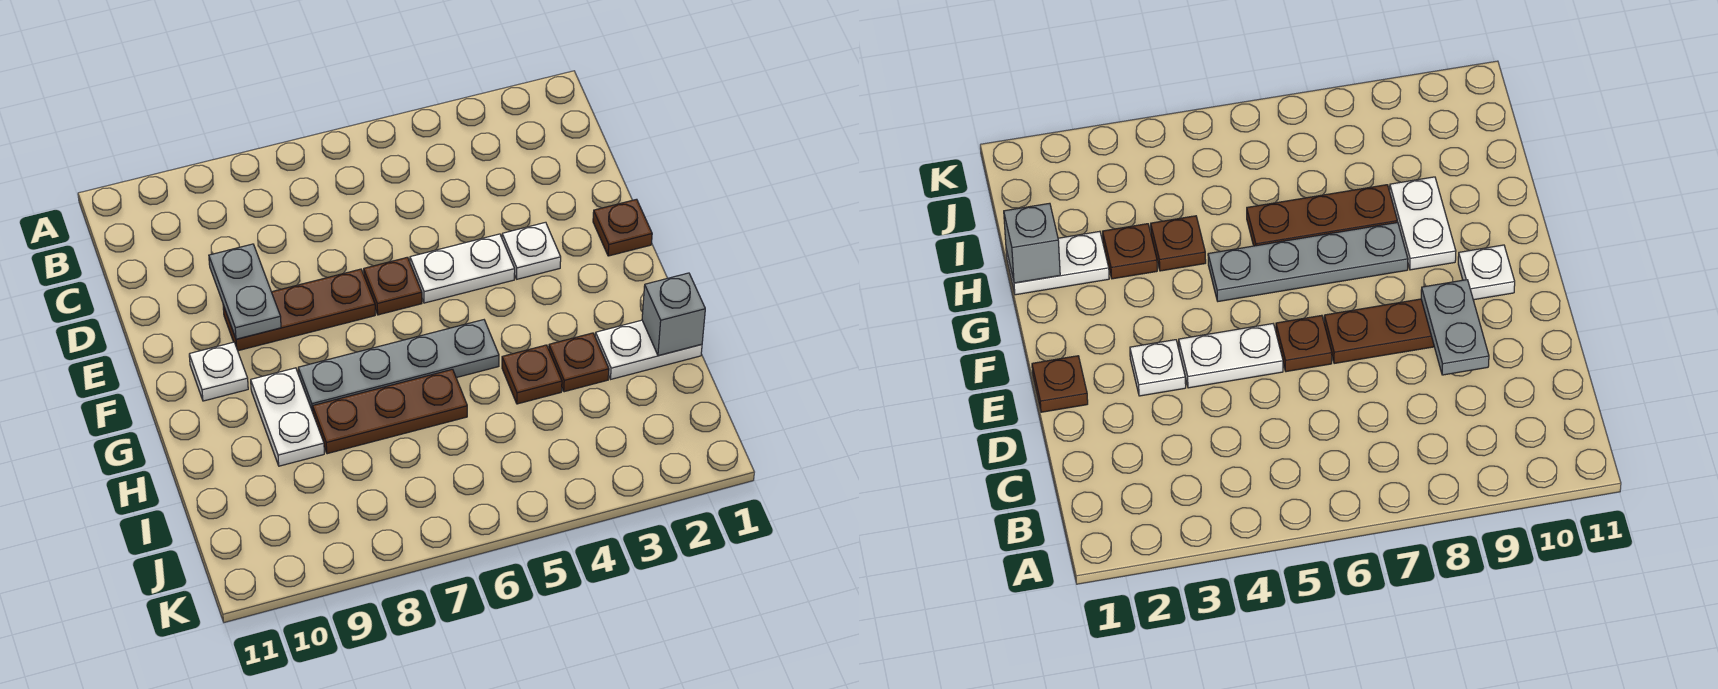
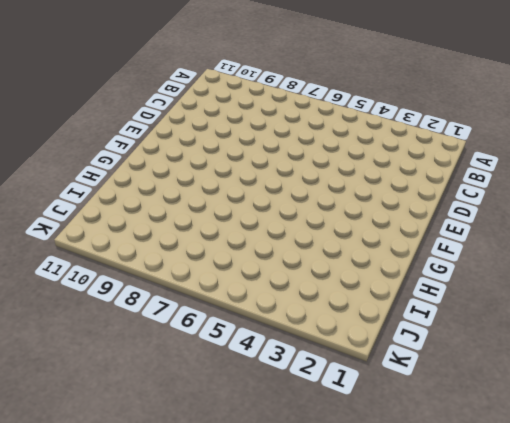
none -> brown plate E1 level 1
none -> white plate E3 level 1
none -> white plate E4:E5 level 1

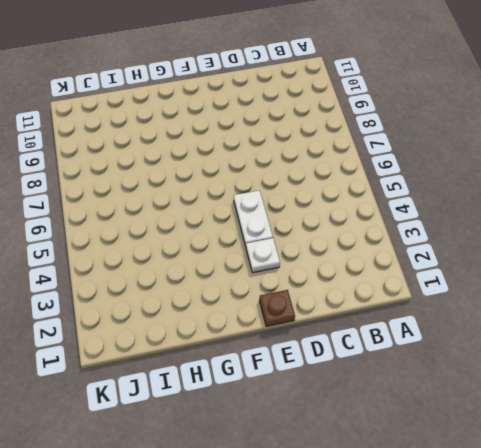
none -> brown plate E6 level 1
none -> brown plate E7:E9 level 1
none -> white plate F10 level 1

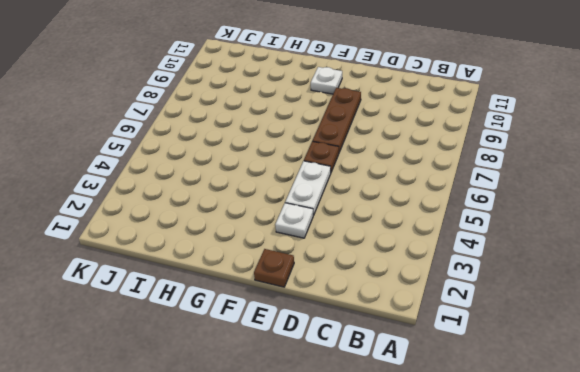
none -> grey plate G5:G8 level 1
none -> white plate G9:H9 level 1
none -> white plate H1:H2 level 1

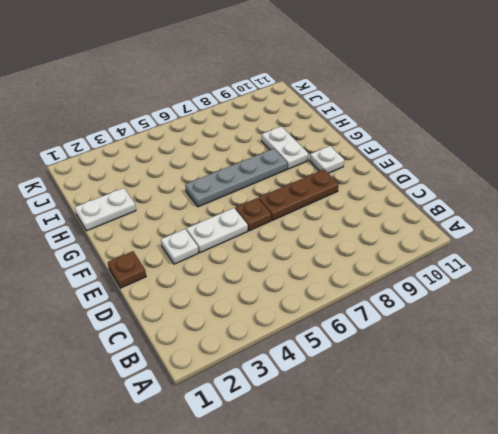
none -> brown plate H3 level 1
none -> brown plate H4 level 1
none -> brown plate H6:H8 level 1

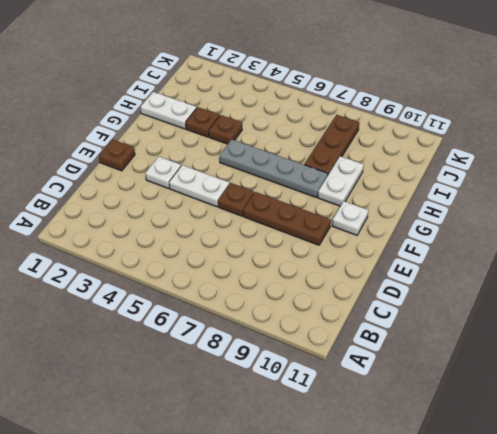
brown plate H8:J8 level 1 -> brown plate H6:H8 level 1
none -> grey plate D9:E9 level 2
none -> grey brick H1 level 2

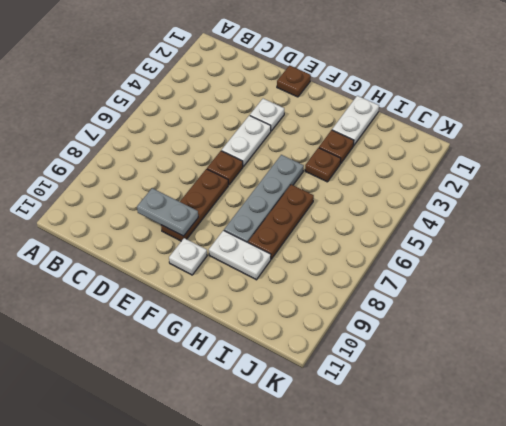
none -> grey brick H1 level 2

